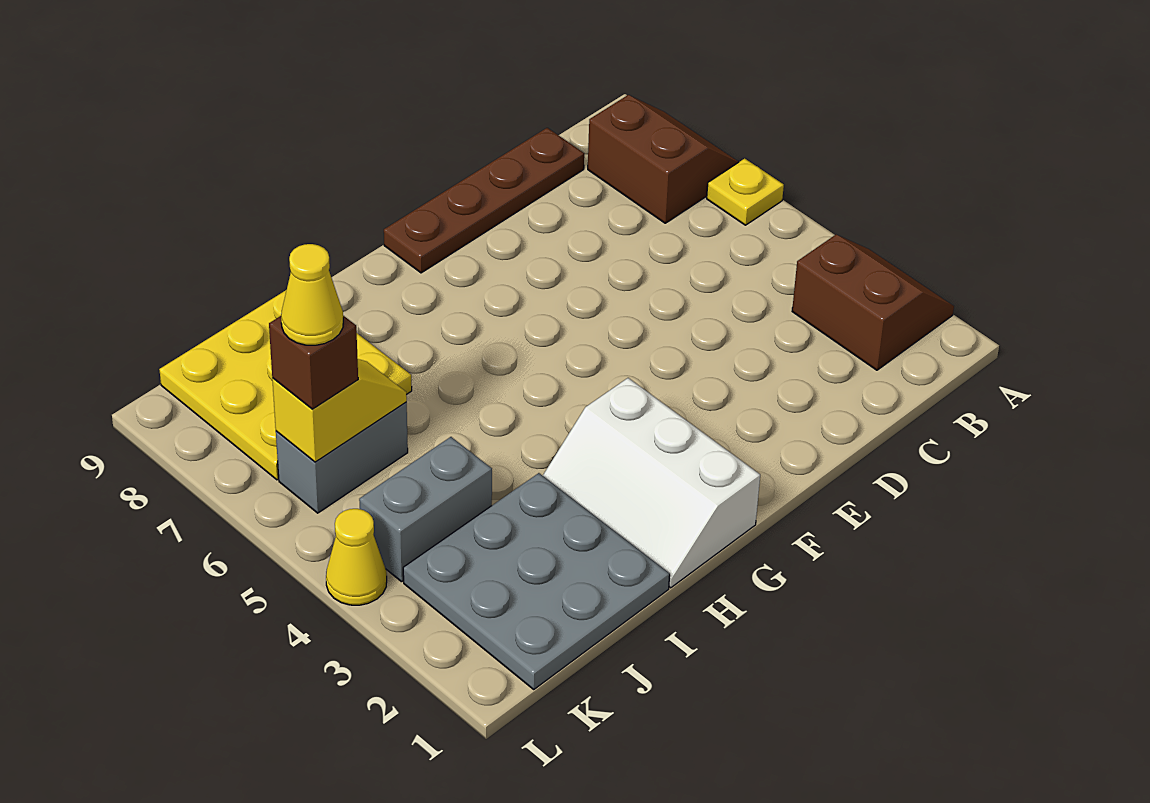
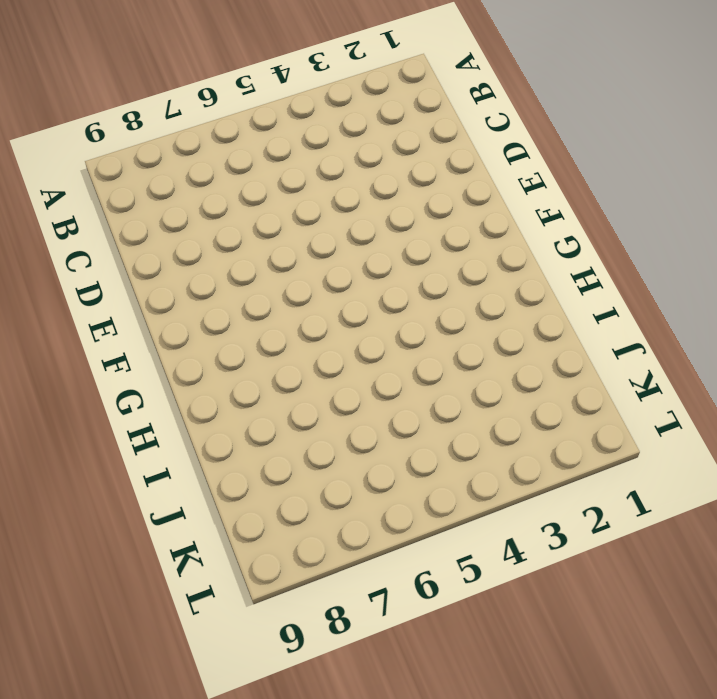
none -> brown slope A2:B3 level 1 top B
none -> yellow plate A6 level 1
none -> brown slope A7:B8 level 1 top B

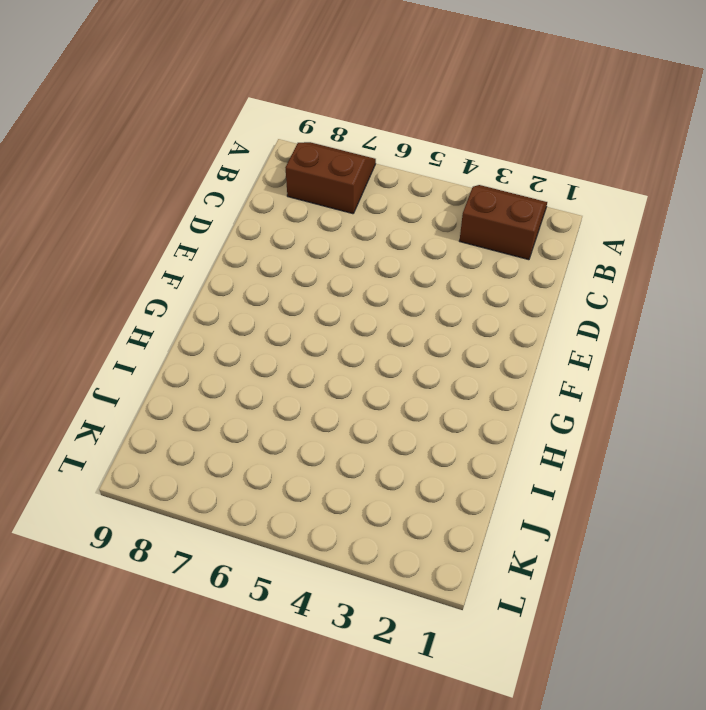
none -> yellow plate A6 level 1
none -> brown plate C9:F9 level 1
none -> white slope G1:H3 level 1 top G

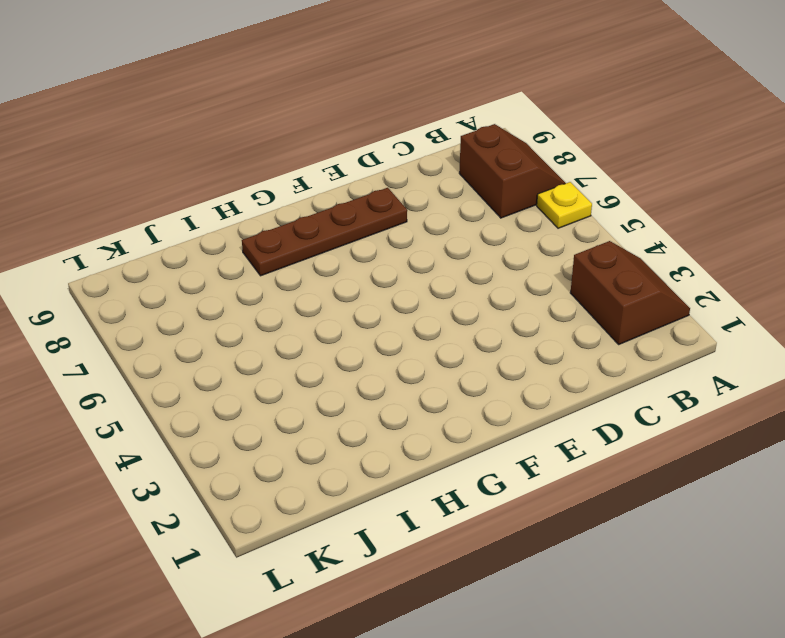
brown plate E8:H8 level 1 -> brown plate C9:F9 level 1
none -> white slope G1:H3 level 1 top G
none -> grey plate I1:K3 level 1
none -> yellow plate I7:K9 level 1

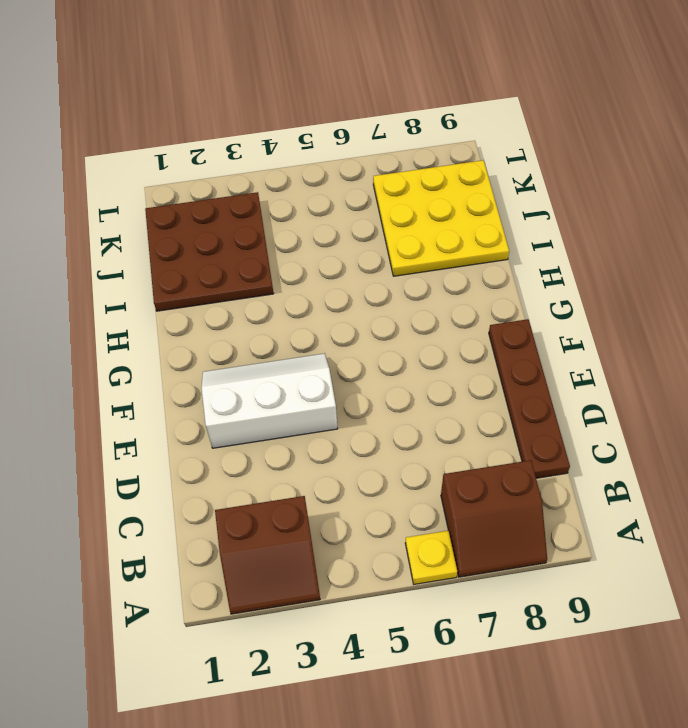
white slope E2:F4 level 1 top E -> white slope G1:H3 level 1 top G
brown plate I1:K3 level 1 -> grey plate I1:K3 level 1
none -> grey brick J4:K4 level 1
none -> grey brick J6:K6 level 1
none -> yellow cone L4 level 1

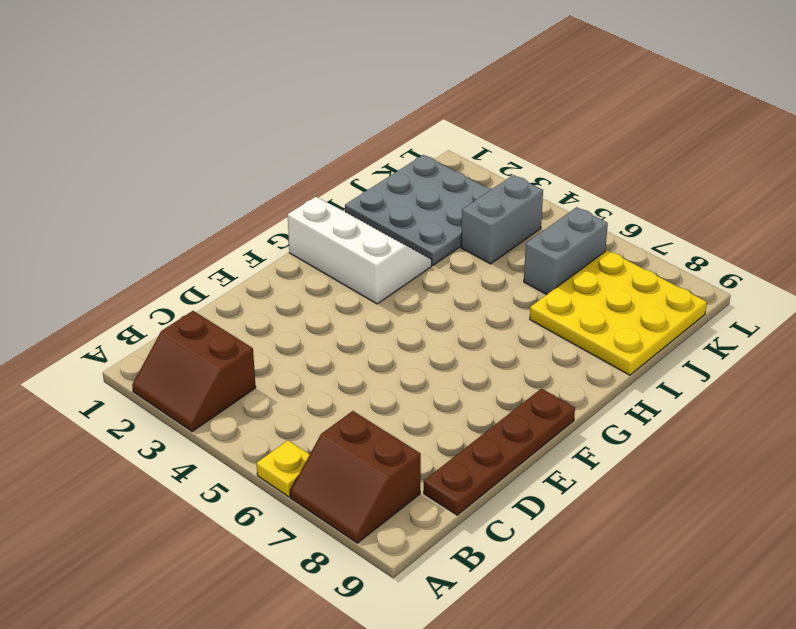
none -> yellow cone L4 level 1
none -> yellow slope J6:K6 level 2 top K
none -> brown brick K6 level 3

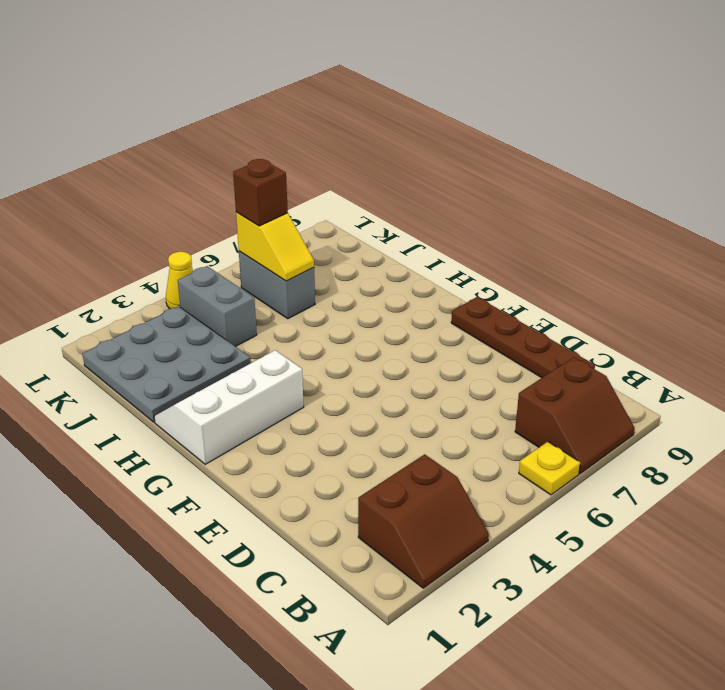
none -> yellow plate I7:K9 level 1
none -> yellow cone K6 level 4

